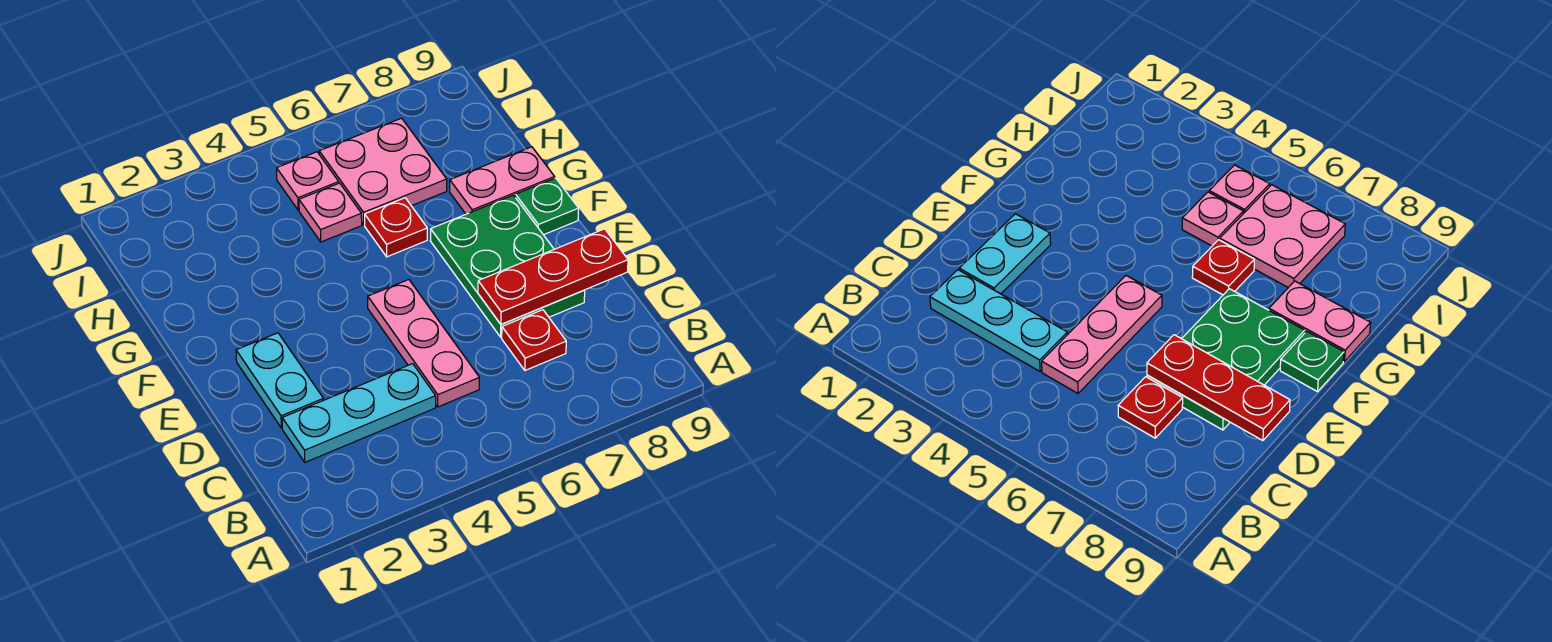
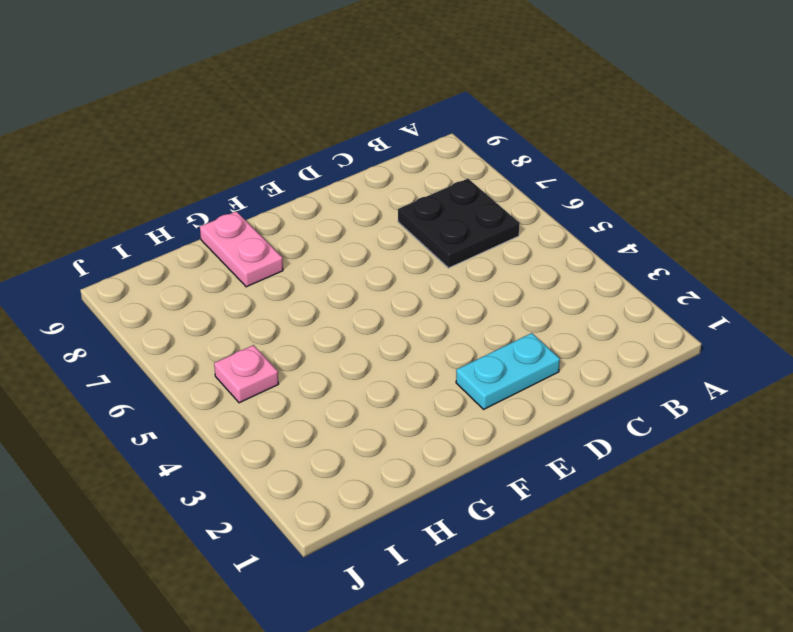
black plate B6:C7 level 1 -> red plate C7 level 1
none -> cyan plate C2:C4 level 1
none -> pink plate C5:E5 level 1
none -> green plate D7:F8 level 1

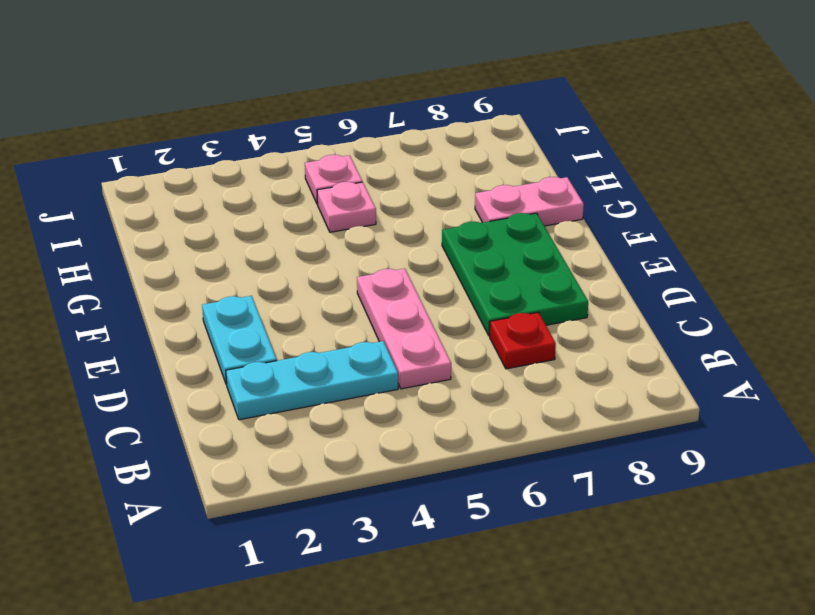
none -> green plate F9 level 1
none -> red plate G6 level 1
none -> pink plate H6:I7 level 1

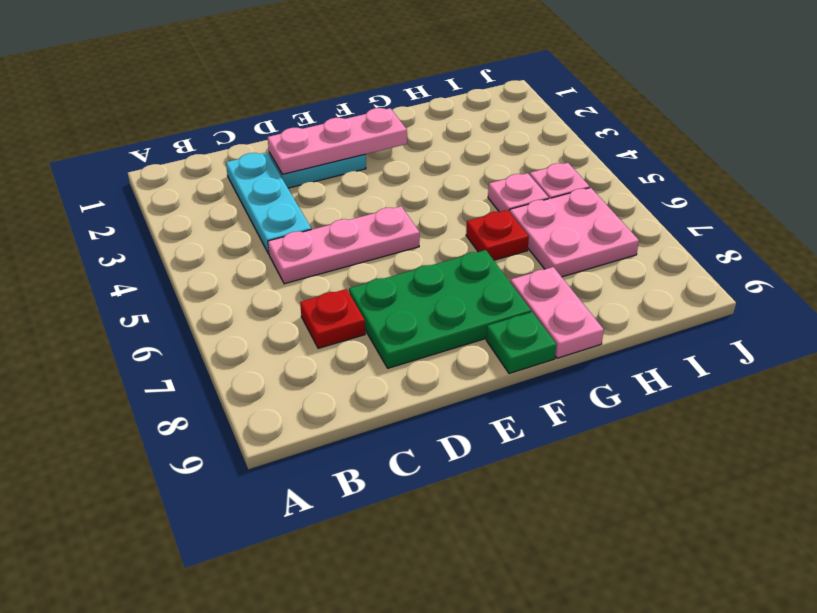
pink plate D2:F2 level 2 -> none
none -> red plate D7:D9 level 2

